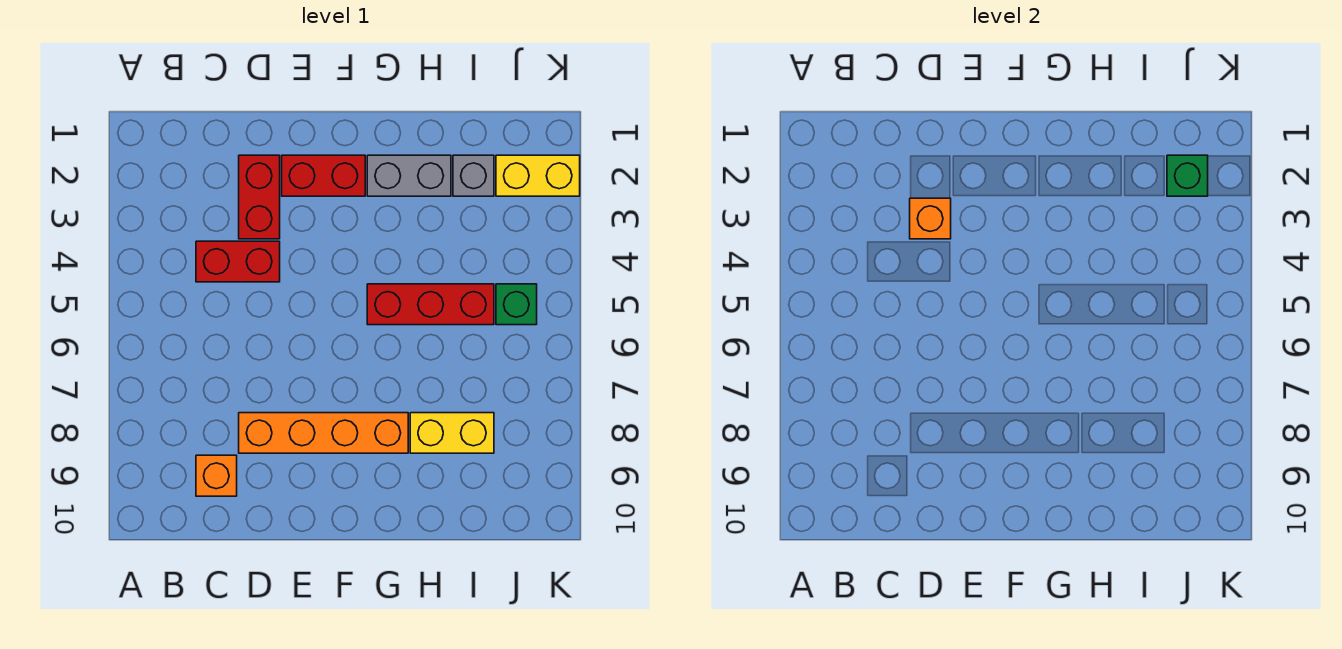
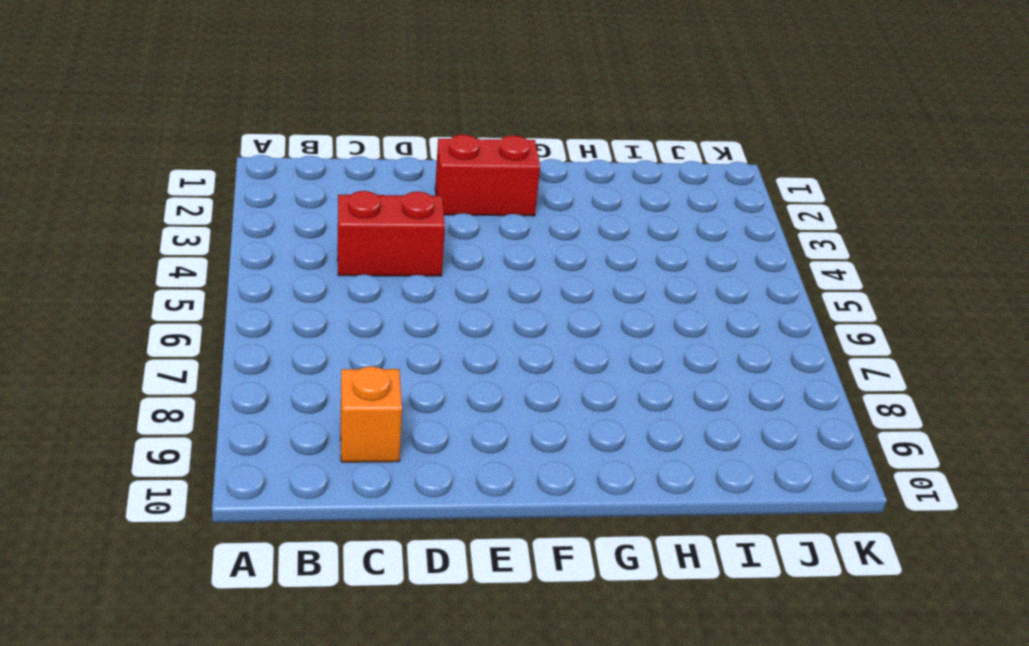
none -> red brick D2:D3 level 1
none -> orange brick D8:G8 level 1
none -> grey brick G2:H2 level 1

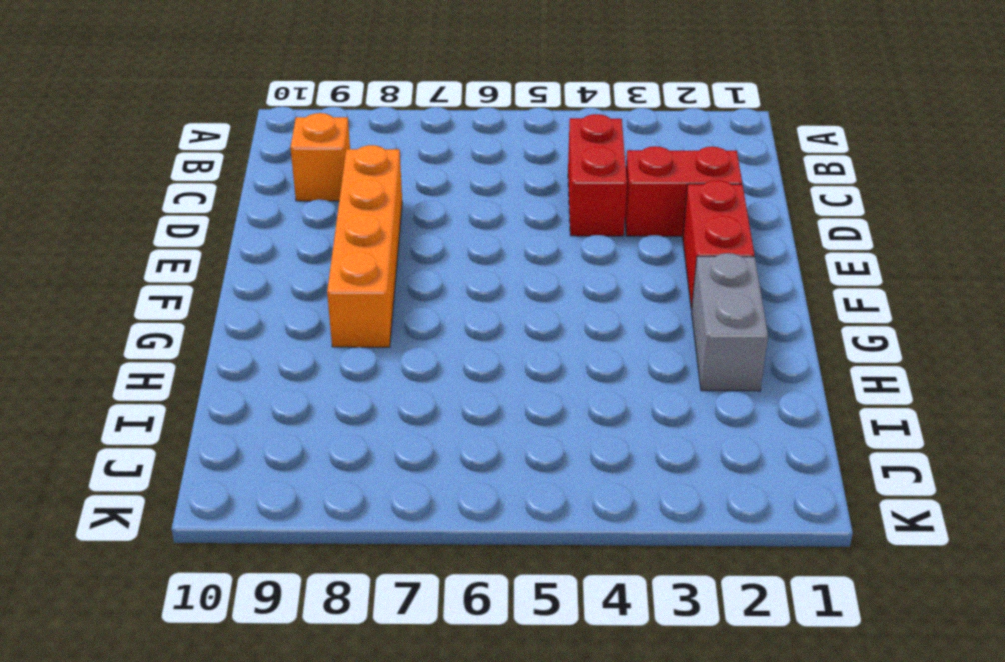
none -> red brick G5:I5 level 1
none -> yellow brick H8:I8 level 1
none -> grey brick I2 level 1

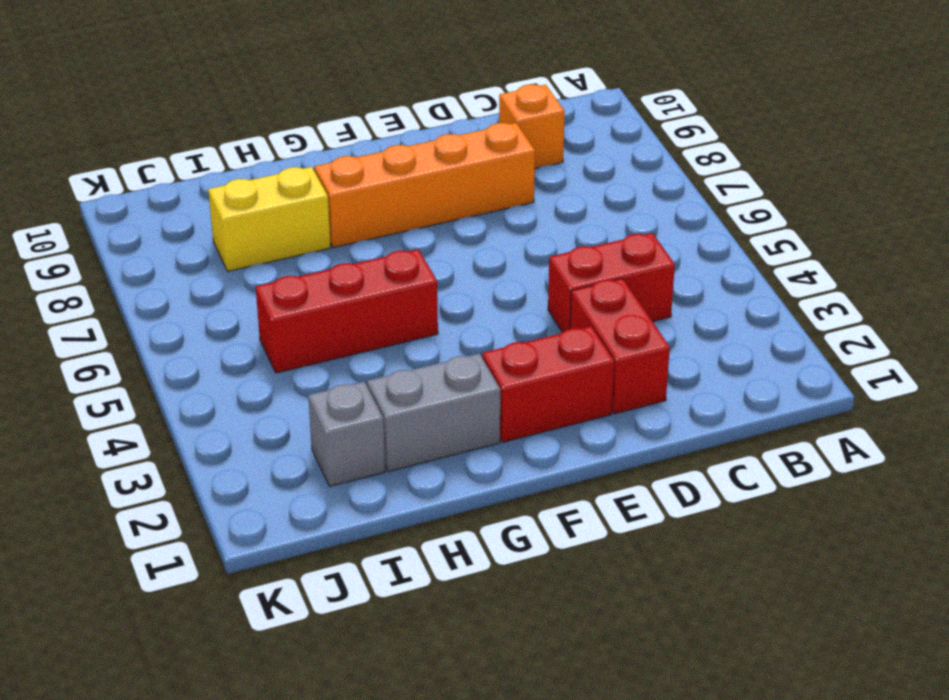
none -> yellow brick J2:K2 level 1
none -> green brick J5 level 1
none -> orange brick D3 level 2

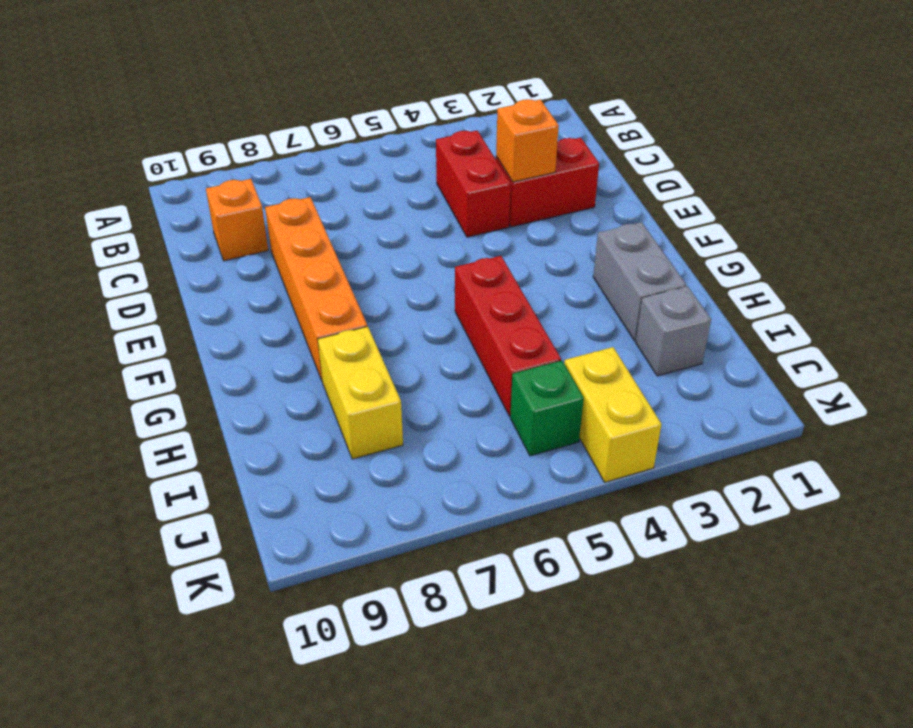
yellow brick J4:K4 level 1 -> yellow brick J2:K2 level 1
none -> red brick E2:F2 level 1
none -> green brick J2 level 2

